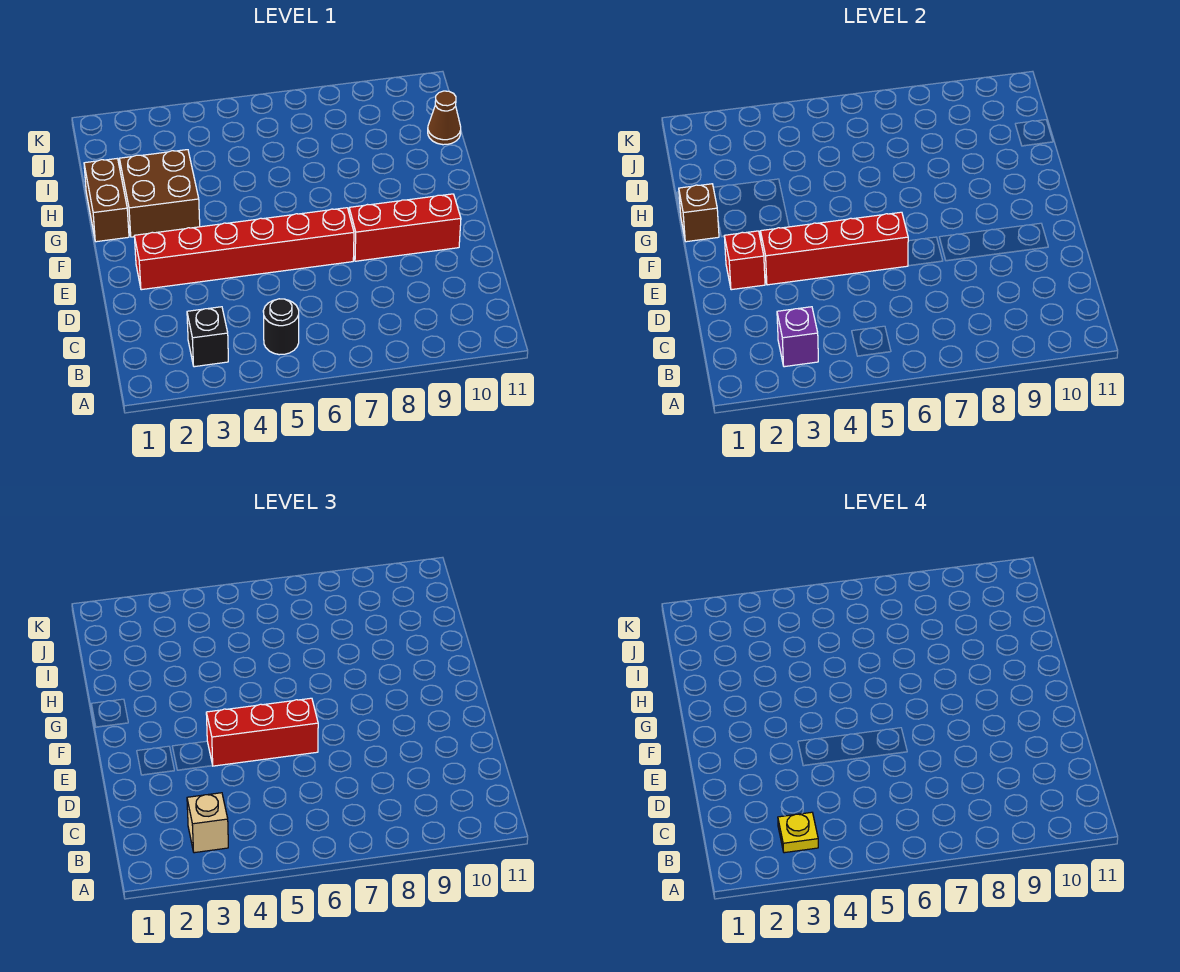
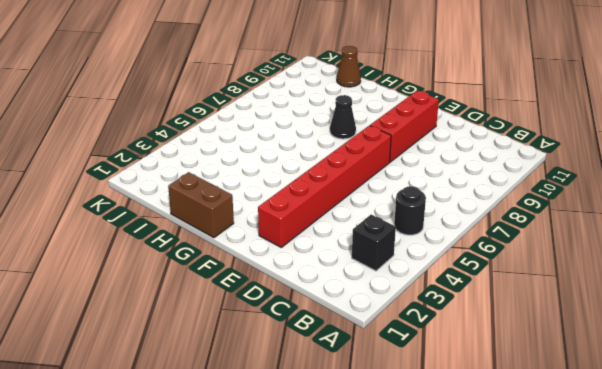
black cone G8 level 1 -> none
none -> brown brick G2:H3 level 1
none -> purple brick B3 level 2
none -> red brick E2 level 2

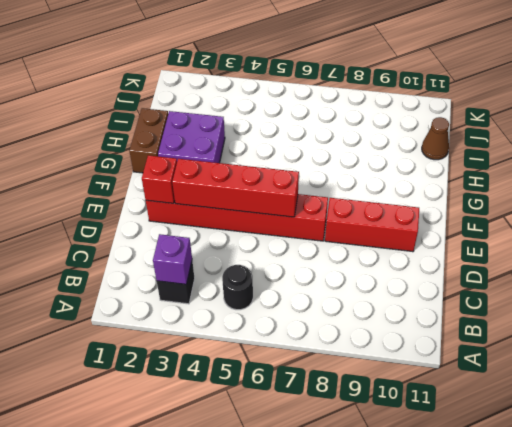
purple brick G2:H3 level 1 -> brown brick G2:H3 level 1
none -> brown brick G1 level 2
none -> tan brick B3 level 3
none -> red brick E4:E6 level 3

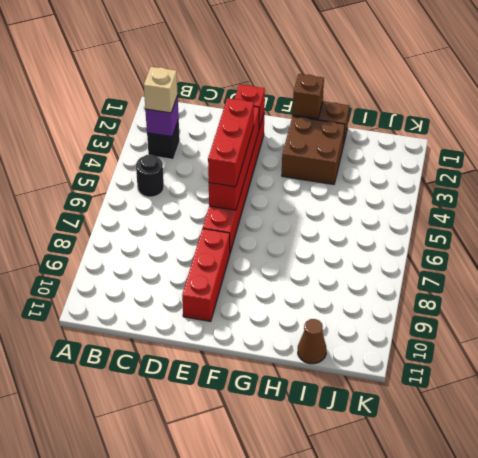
none -> yellow plate B3 level 4

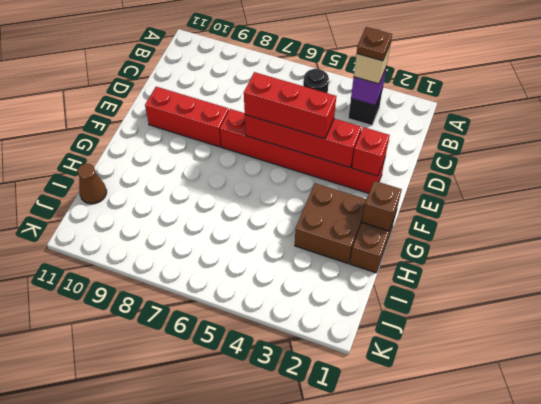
brown plate B3 level 4 -> yellow plate B3 level 4

